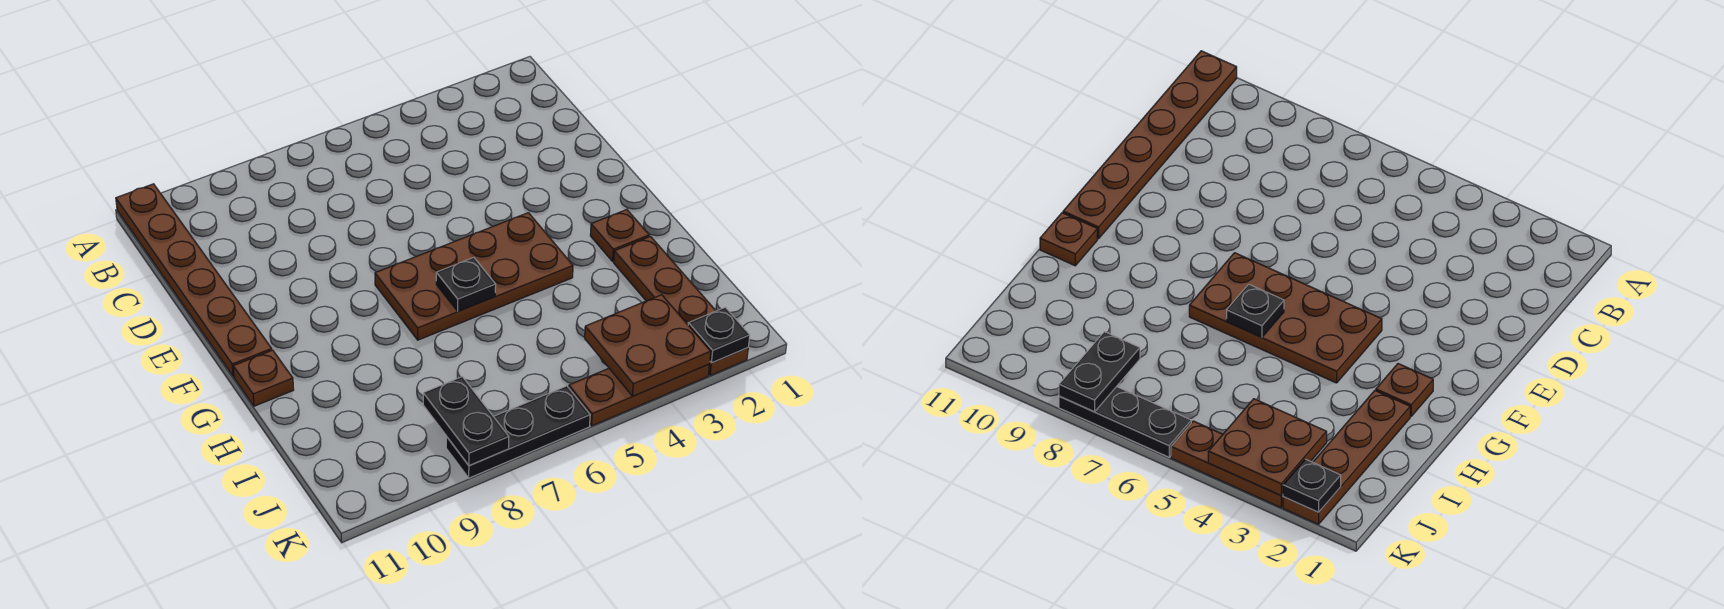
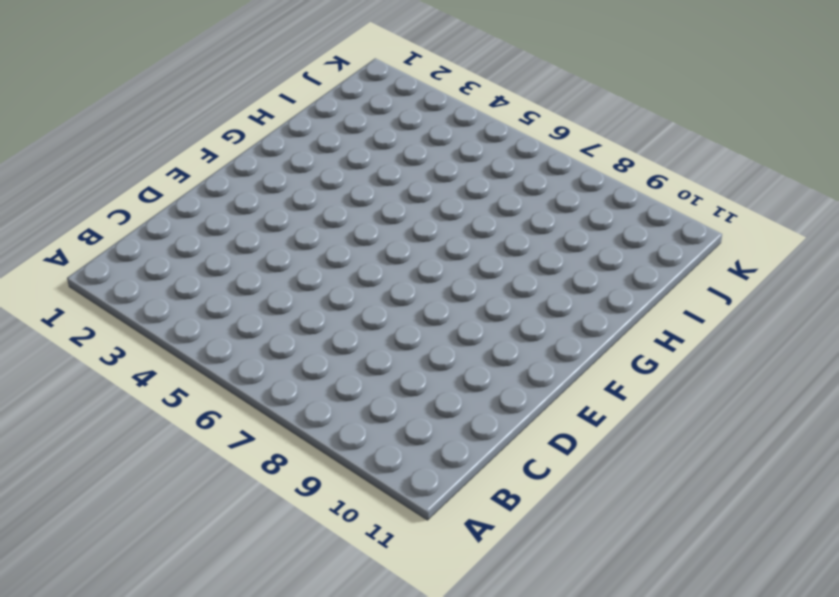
none -> brown plate A11:F11 level 1
none -> brown plate F4:G7 level 1

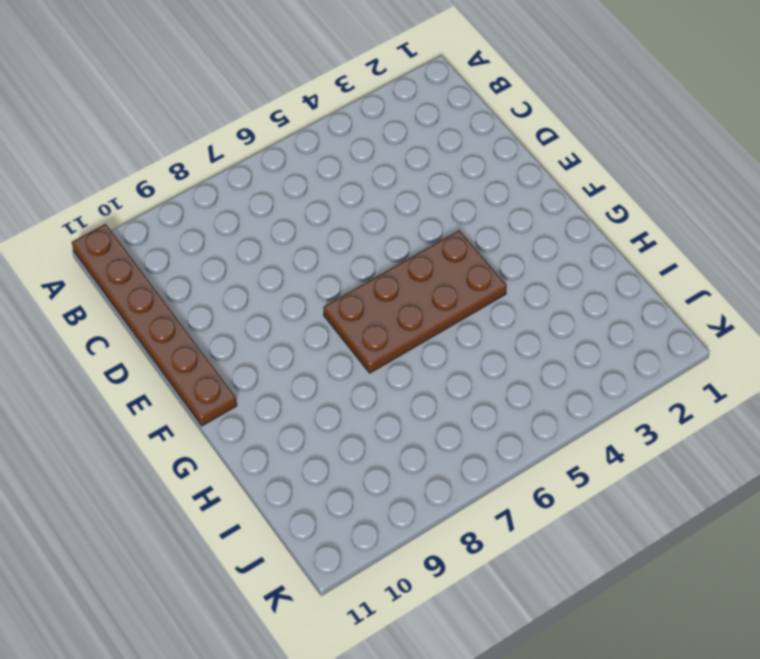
none -> brown plate G2 level 1
none -> brown plate G11 level 1

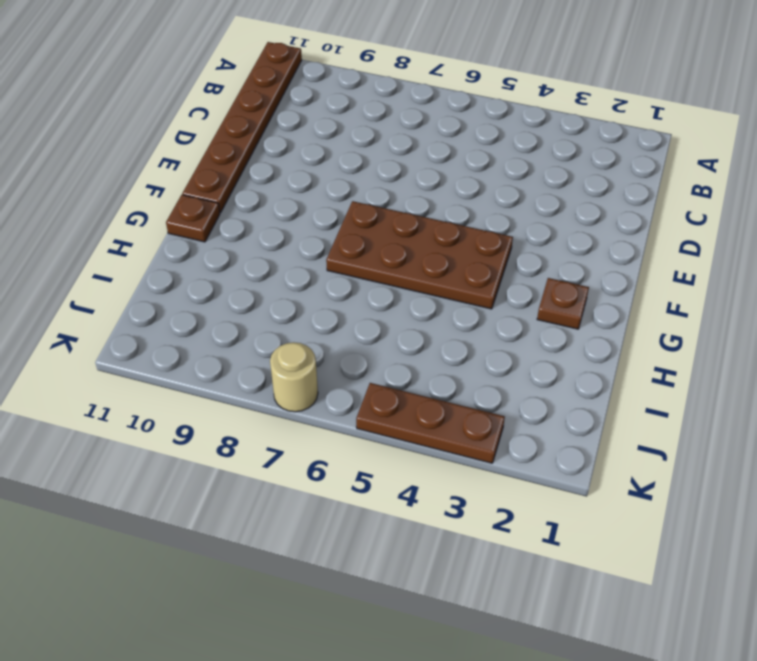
tan round brick K7 level 1 -> black plate K6:K8 level 1
none -> brown plate H2:K2 level 1
none -> black plate G6 level 2

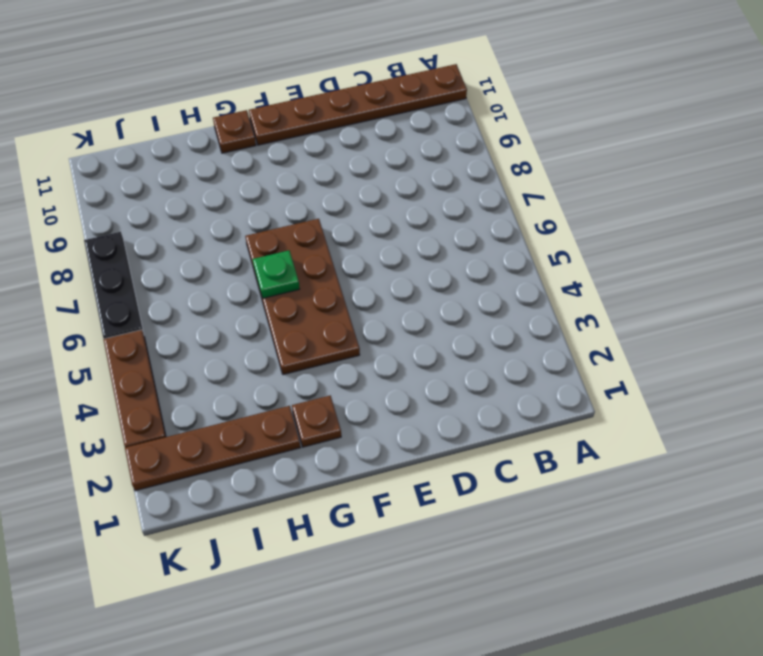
green plate G6 level 2 -> black plate G6 level 2
none -> brown plate J3:K4 level 2
none -> black plate J8:K8 level 2

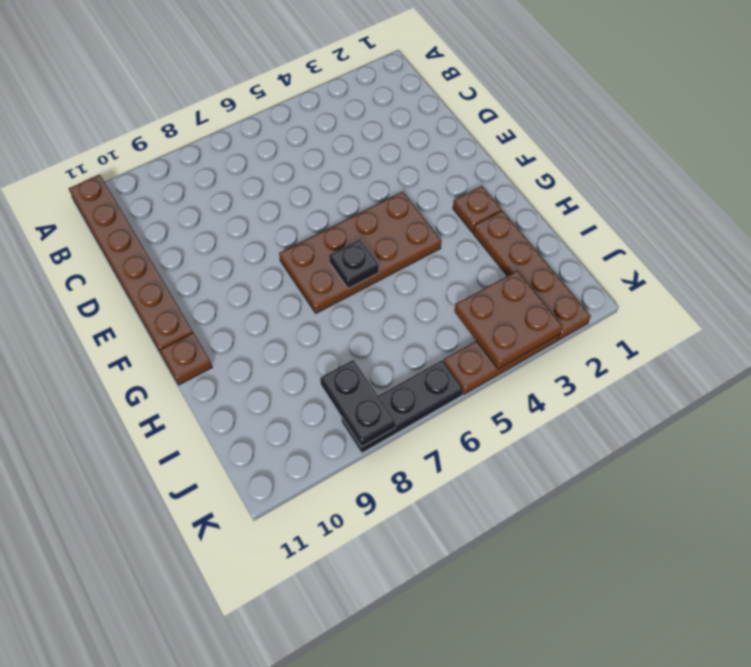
none -> black plate K2 level 2

